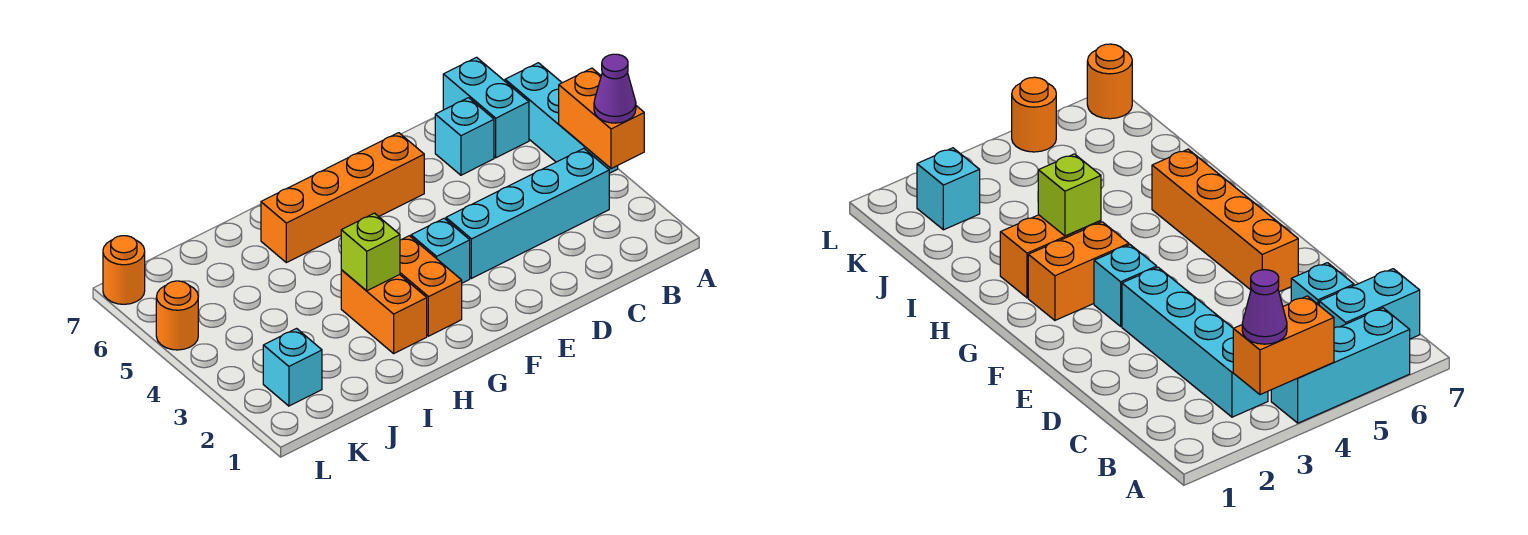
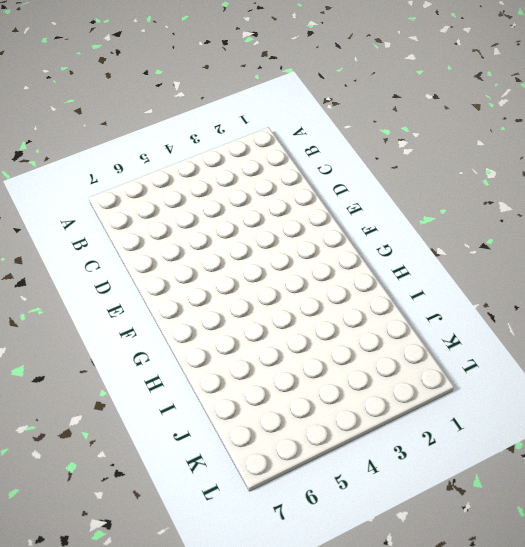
none -> cyan brick A4:A6 level 1
none -> cyan brick B3:E3 level 1
none -> cyan brick B6:B7 level 1

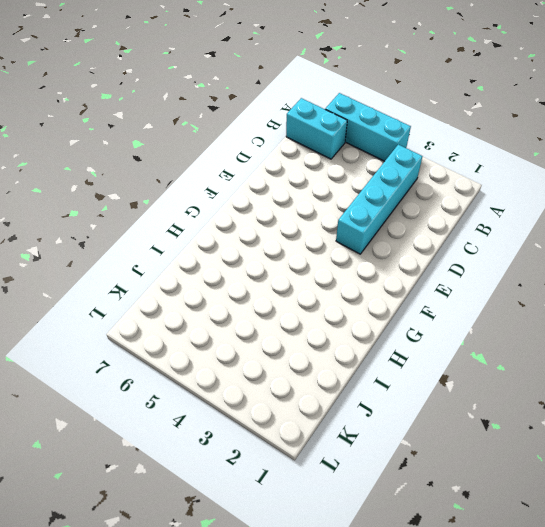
none -> cyan brick C6 level 1
none -> orange brick E6:H6 level 1
none -> cyan brick F3 level 1

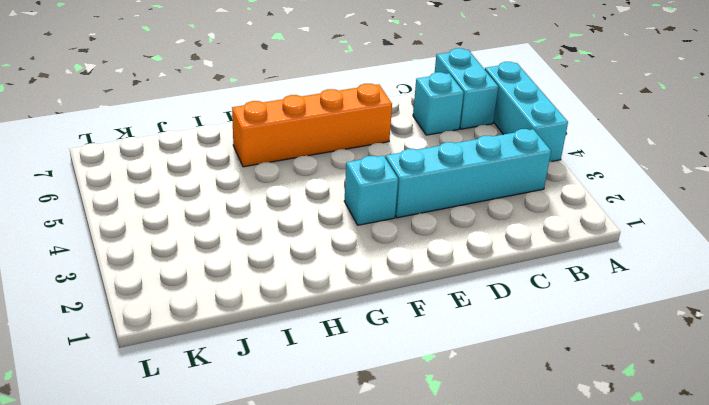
none -> orange brick G2:G3 level 1
none -> orange brick H2:H3 level 1
none -> cyan brick K2 level 1

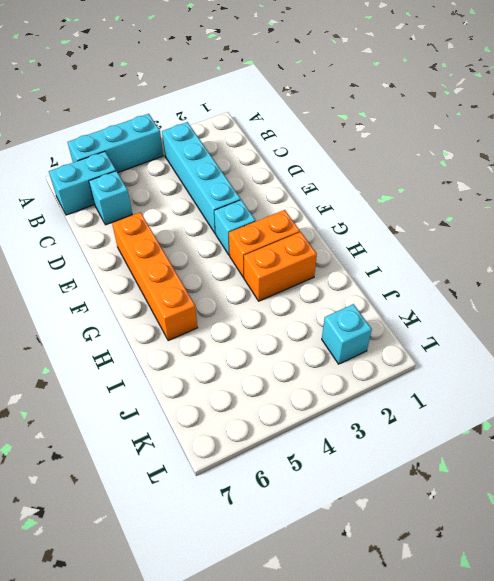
none -> orange round brick L5 level 1
none -> orange round brick L7 level 1
none -> orange brick A3:A4 level 2

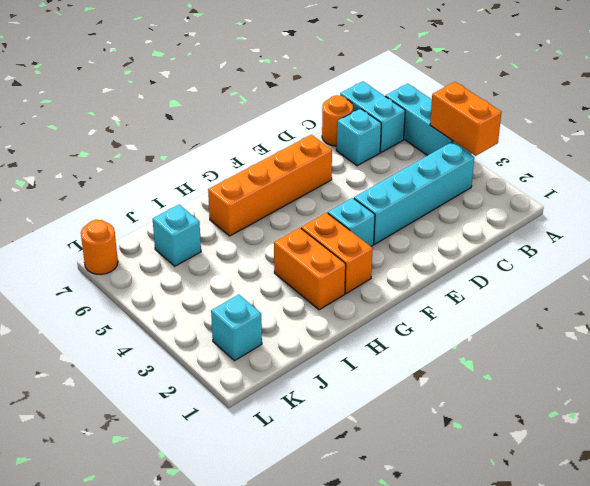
orange round brick C7 level 1 -> orange round brick L5 level 1
cyan brick J6 level 1 -> none
none -> lime brick H3 level 2
none -> purple cone A3 level 3

